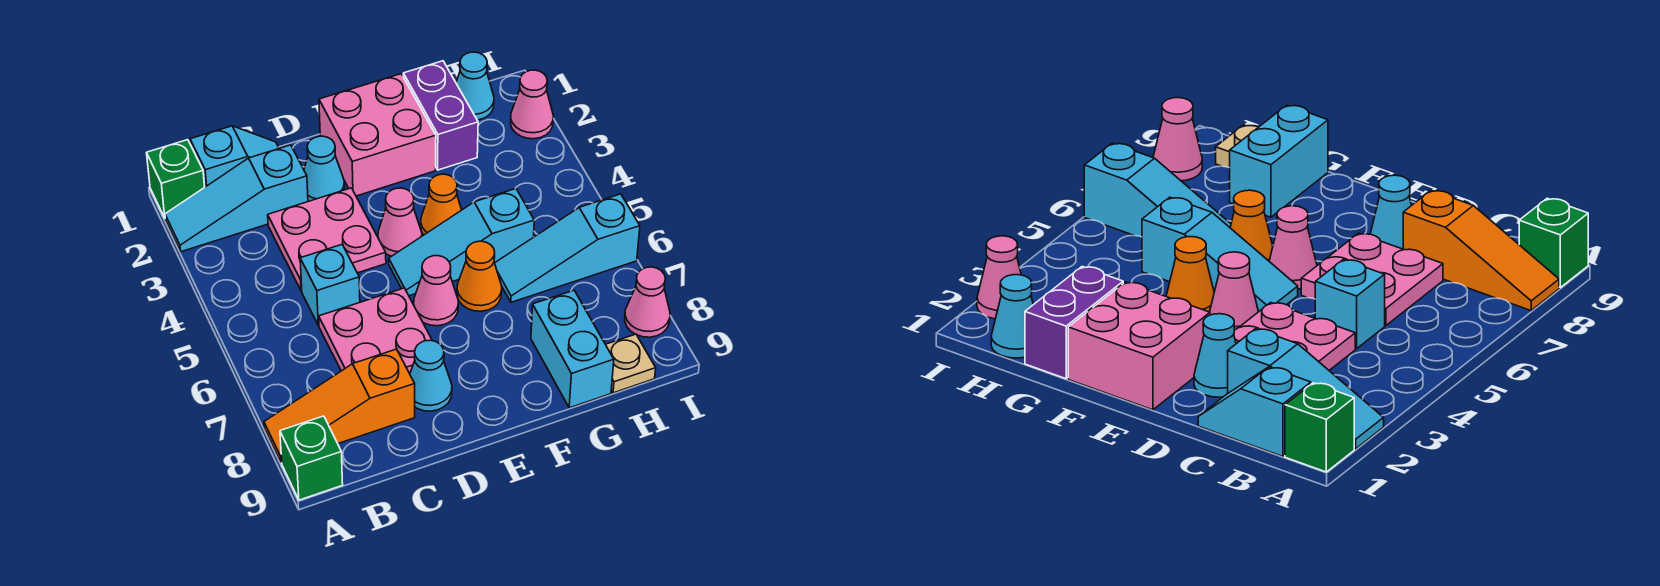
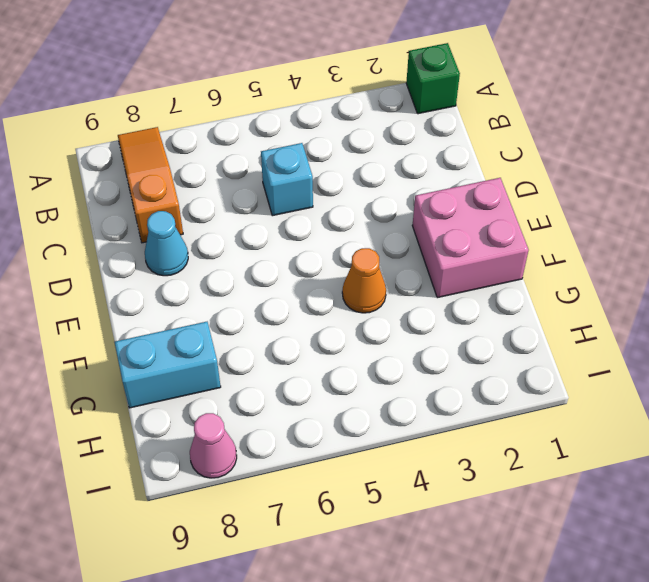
none -> cyan slope A2:C2 level 1 top C
none -> green brick A9 level 1
none -> cyan slope B1:C1 level 1 top B

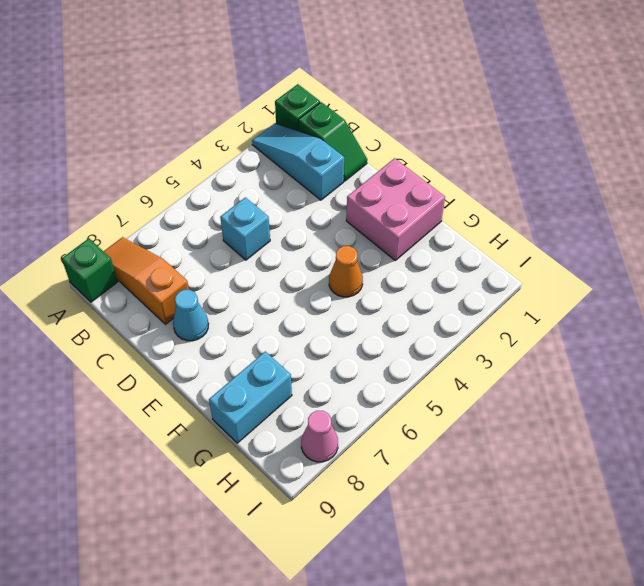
green slope B1:C1 level 1 top B -> cyan slope B1:C1 level 1 top B
none -> pink plate C3:D4 level 1
none -> pink plate C6:D7 level 1
none -> cyan cone D2 level 1

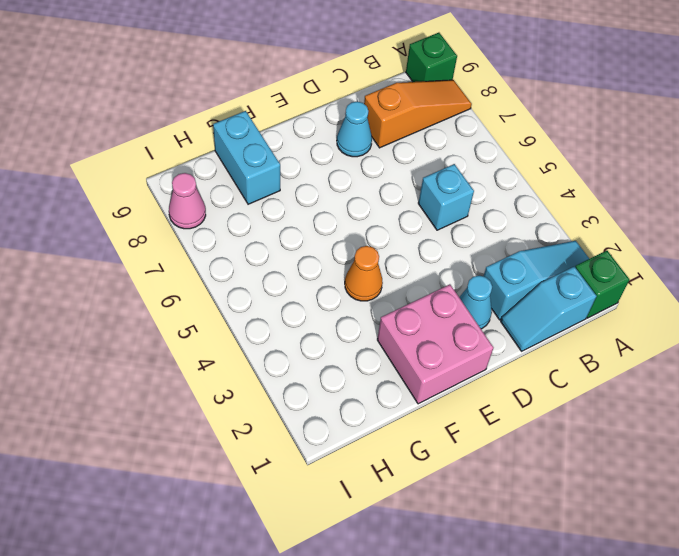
none -> pink plate C3:D4 level 1
none -> pink plate C6:D7 level 1
none -> pink cone E4 level 1

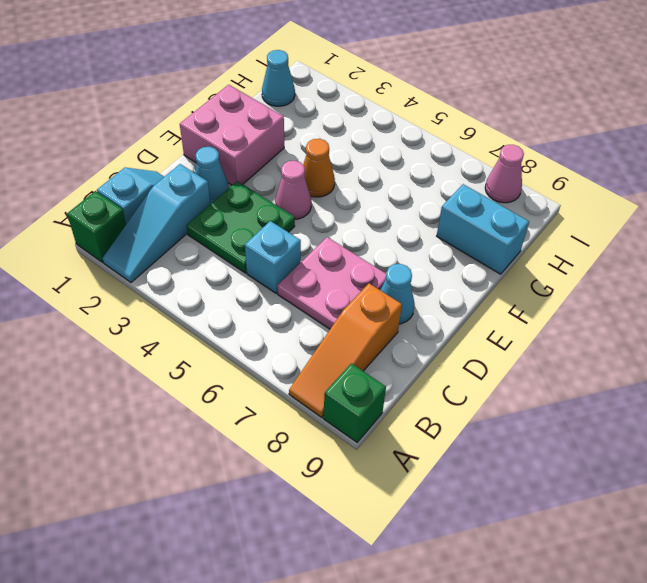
green plate C3:D4 level 1 -> pink plate C3:D4 level 1
none -> cyan slope E5:G5 level 1 top G
none -> pink cone E6 level 1
none -> orange cone F6 level 1

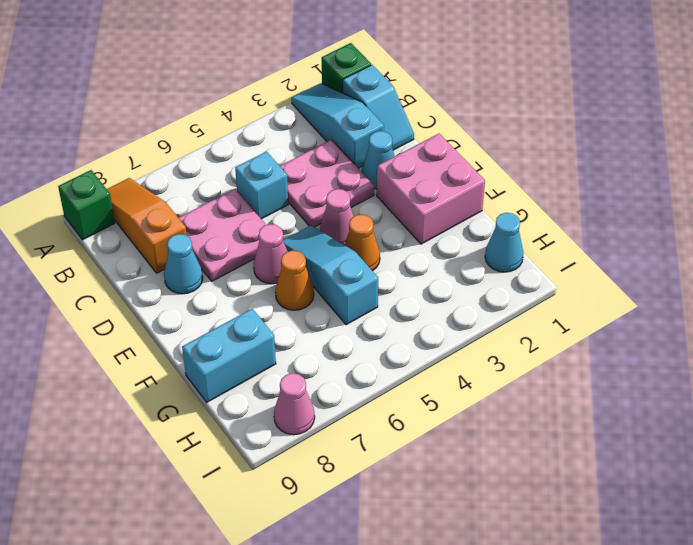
none -> purple brick G1:G2 level 1
none -> cyan slope G6:I6 level 1 top I
none -> tan plate H9 level 1

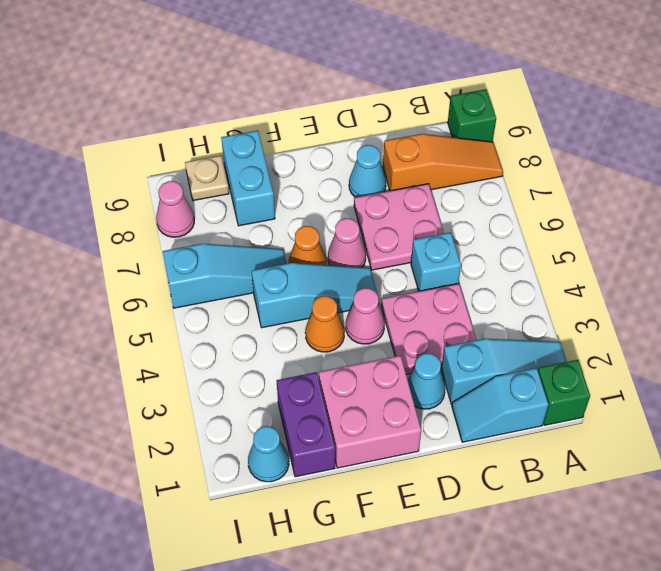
none -> pink cone I2 level 1

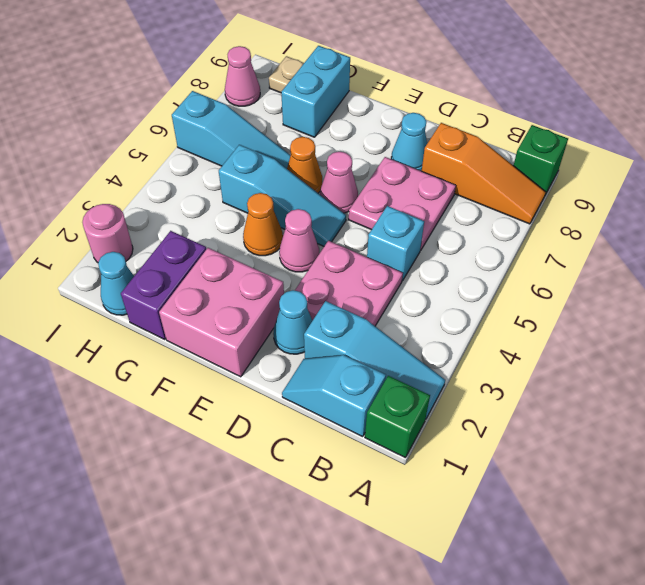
pink round brick I2 level 1 -> pink cone I2 level 1

